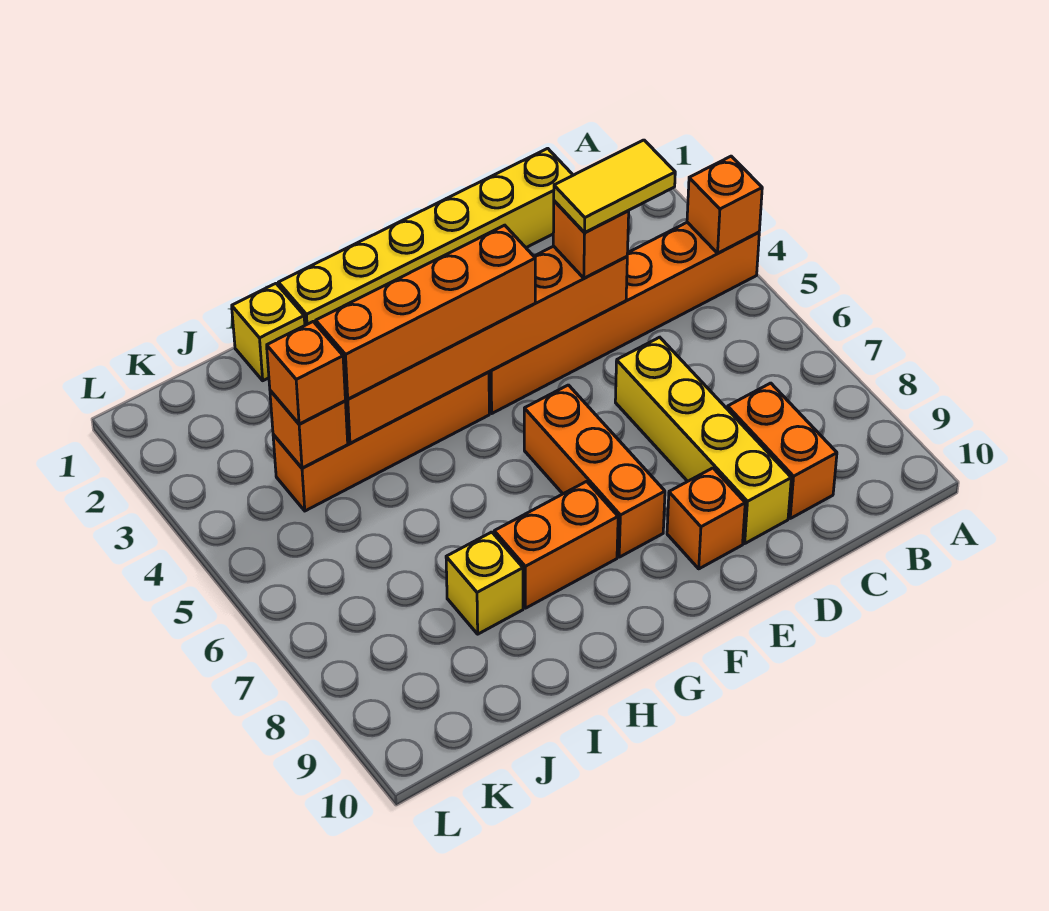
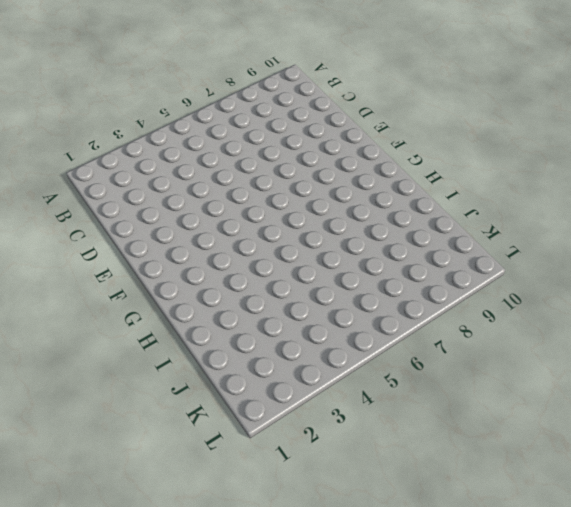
none -> orange brick A4:F4 level 1
none -> yellow brick C1:H1 level 1
none -> orange brick C8:C9 level 1

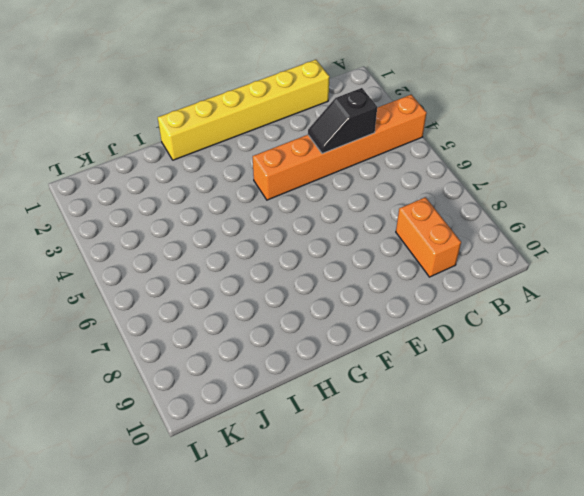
black slope C4:D4 level 2 top C -> orange brick D4:I4 level 2
none -> yellow brick D6:D9 level 1
none -> orange brick E9 level 1
none -> orange brick F6:F8 level 1

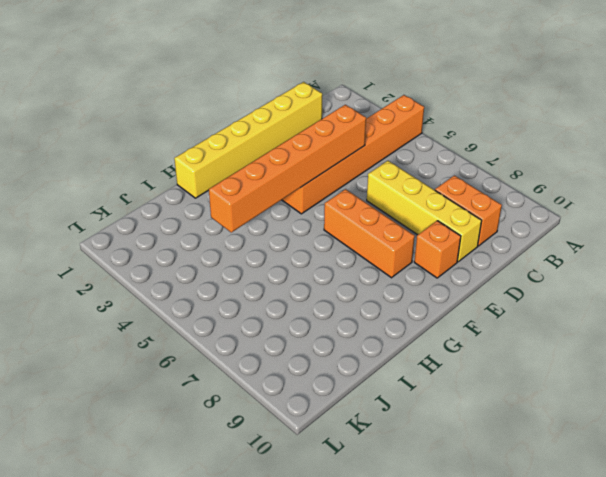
none -> orange brick G4:J4 level 1
none -> orange brick G8:H8 level 1
none -> yellow brick I1 level 1

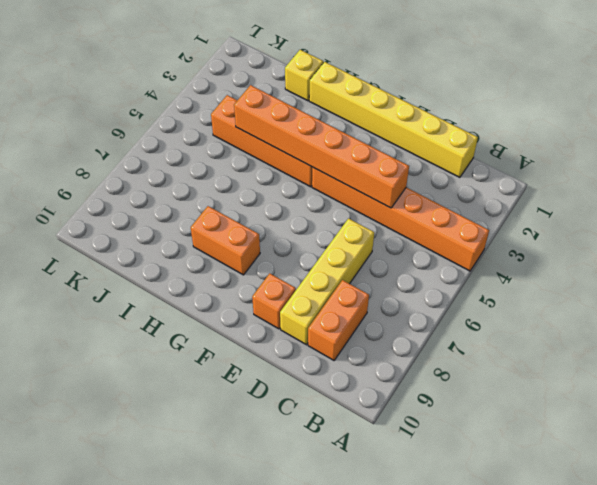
none -> orange brick F6:F8 level 1
none -> yellow brick I8 level 1
none -> orange brick A4 level 2

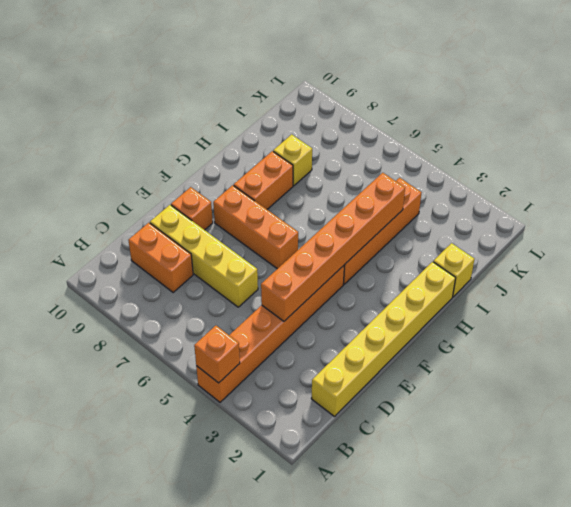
none -> orange brick J4 level 2
none -> orange brick D4 level 3
none -> orange brick F4:I4 level 3

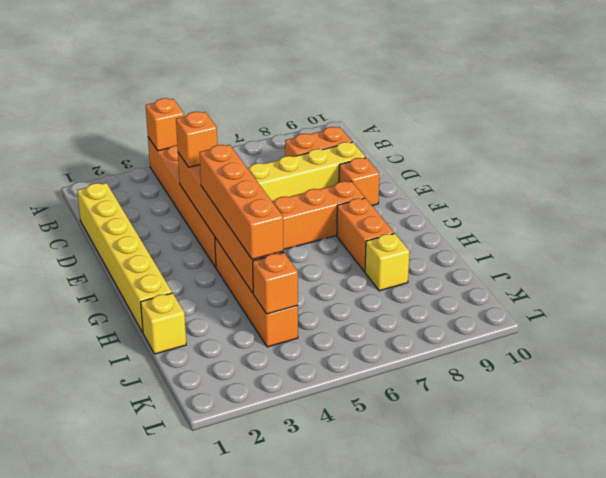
none -> orange brick J4 level 3
none -> yellow tile C4:D4 level 4

